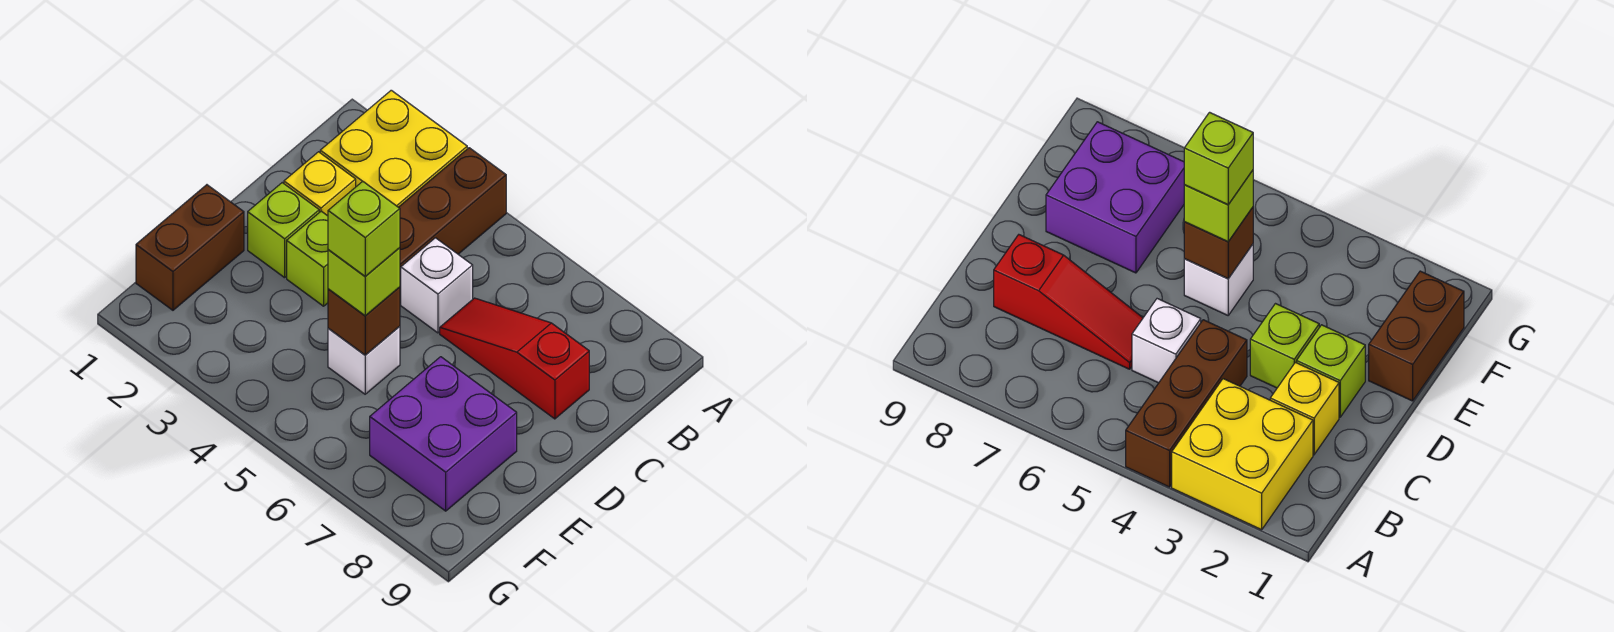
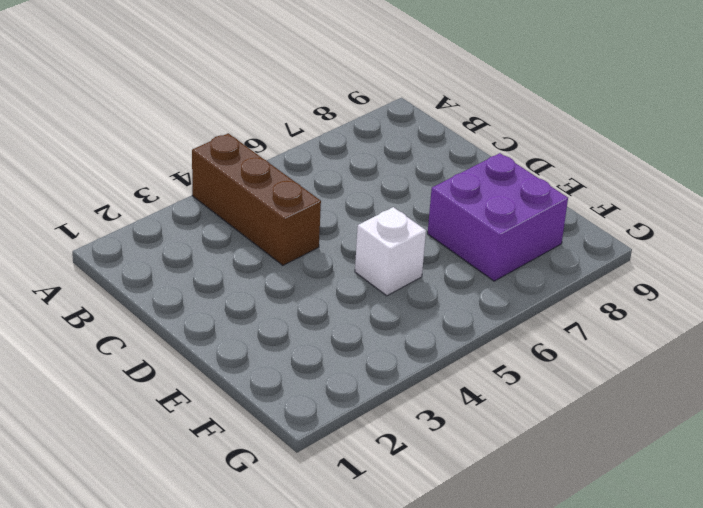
none -> yellow brick A2:B3 level 1
none -> yellow brick C2 level 1
none -> white brick C5 level 1

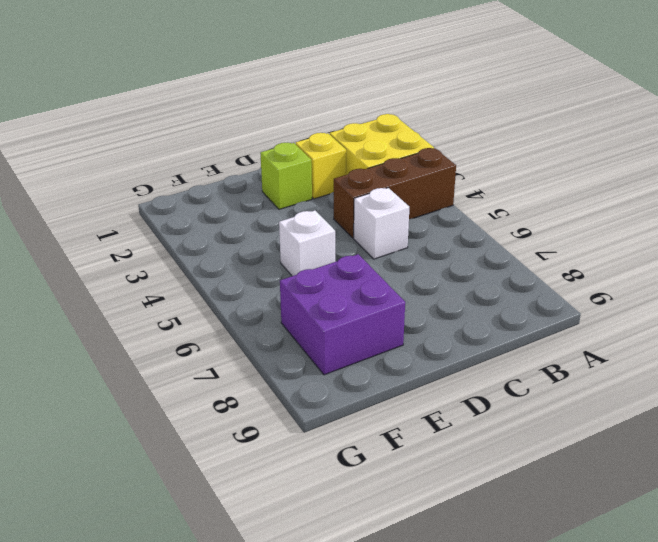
none -> red slope C6:C8 level 1 top 8
none -> lime brick D3 level 1
none -> brown brick E1:F1 level 1

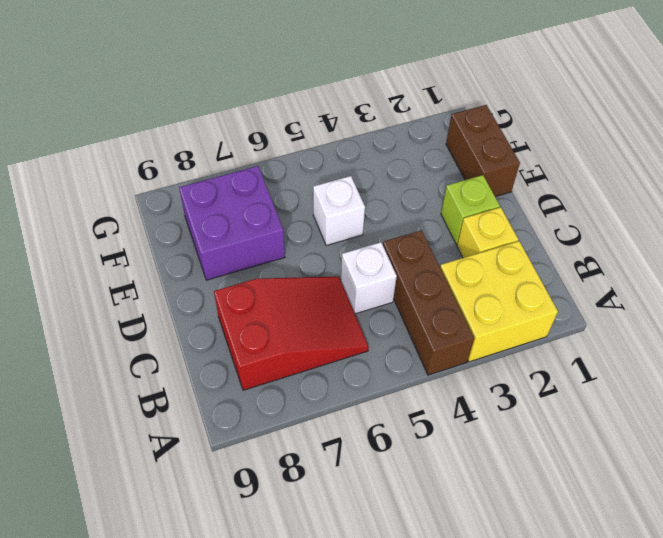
red slope B6:C8 level 1 top 8 -> red slope C6:C8 level 1 top 8
none -> lime brick D3 level 1
none -> brown brick E5 level 2
none -> lime brick E5 level 3

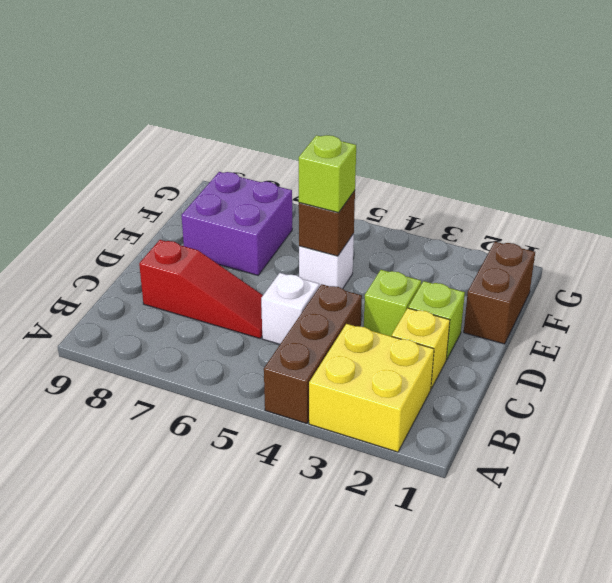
none -> lime brick E5 level 4

